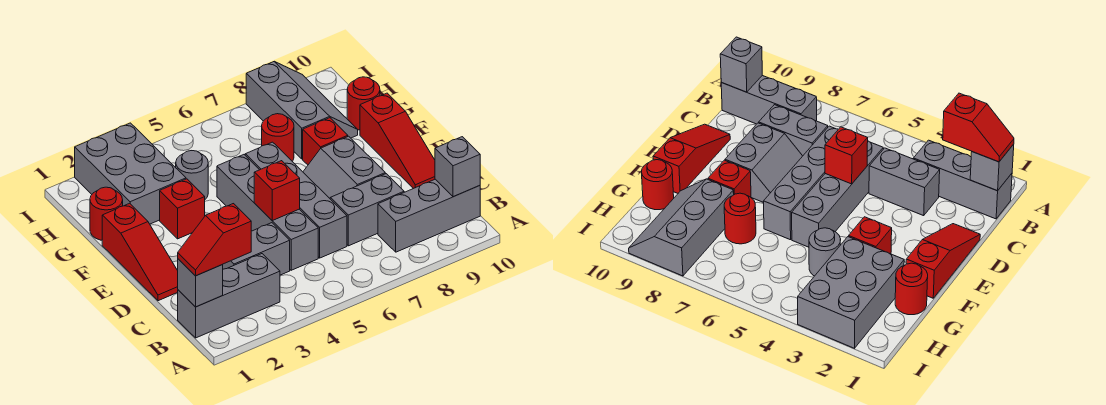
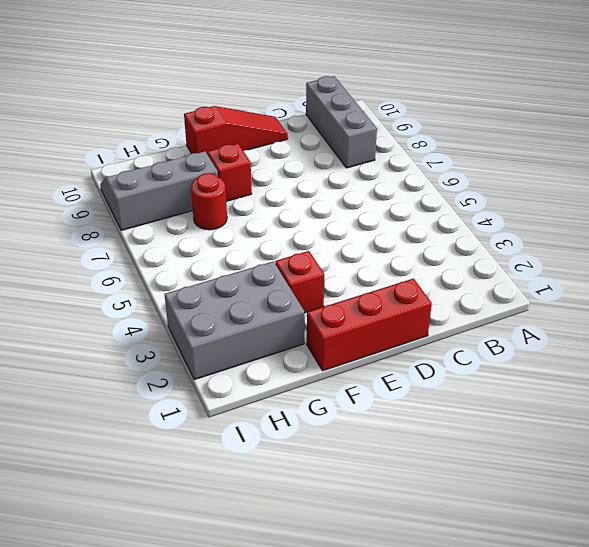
red brick D1:F1 level 1 -> red slope D1:F1 level 1 top F
none -> grey brick B1:B3 level 1
none -> grey brick C3:C4 level 1
none -> grey brick C5:F5 level 1

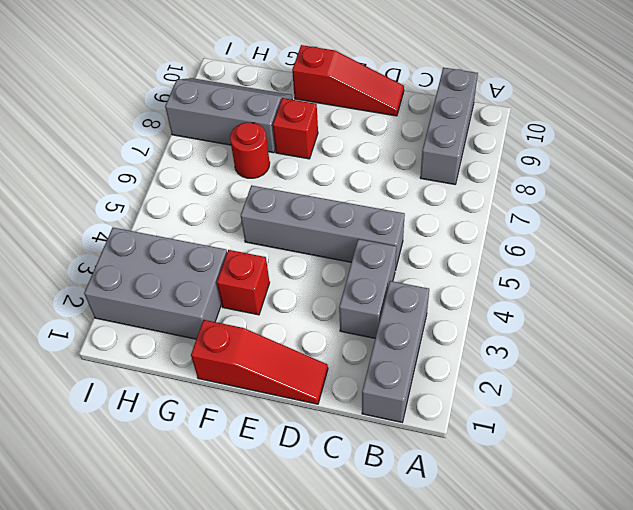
none -> grey brick C6:F6 level 1
none -> grey brick C7:C8 level 1
none -> grey slope D7:E8 level 1 top 8

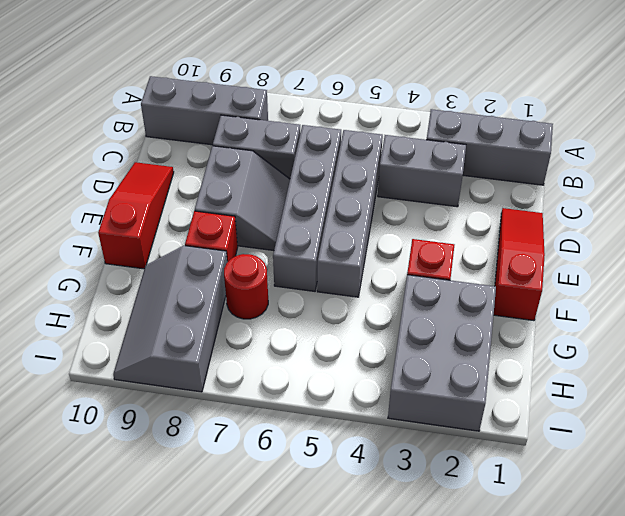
none -> red round brick G1 level 1
none -> grey round brick G4 level 1
none -> red round brick G10 level 1

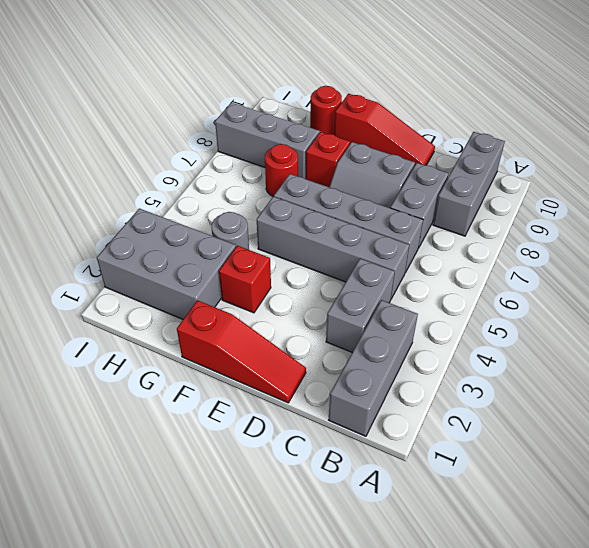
none -> red round brick G1 level 1
none -> grey brick B1 level 2
none -> grey brick B10 level 2

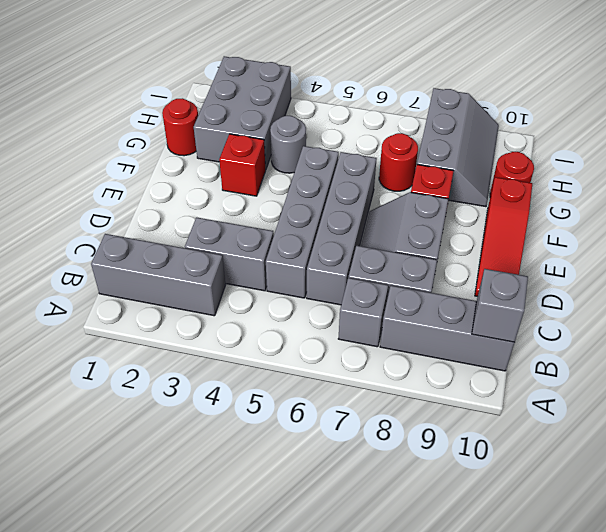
grey brick B7 level 1 -> grey brick B1 level 2
none -> red slope D1:F1 level 1 top F
none -> red brick D5 level 2
none -> red slope B1:B2 level 3 top 2

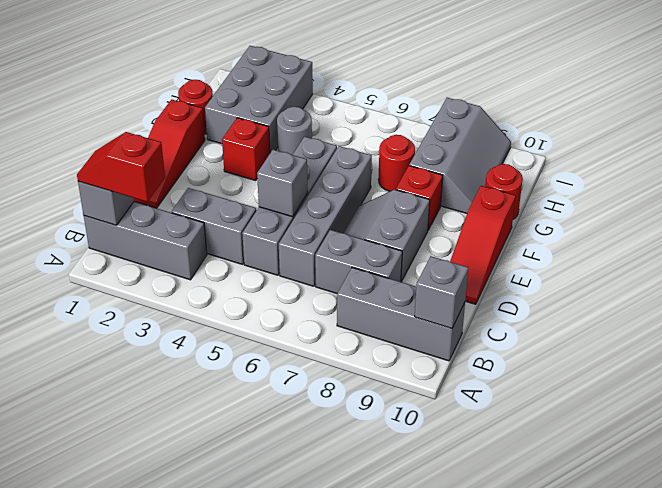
grey brick D5 level 2 -> red brick D5 level 2

